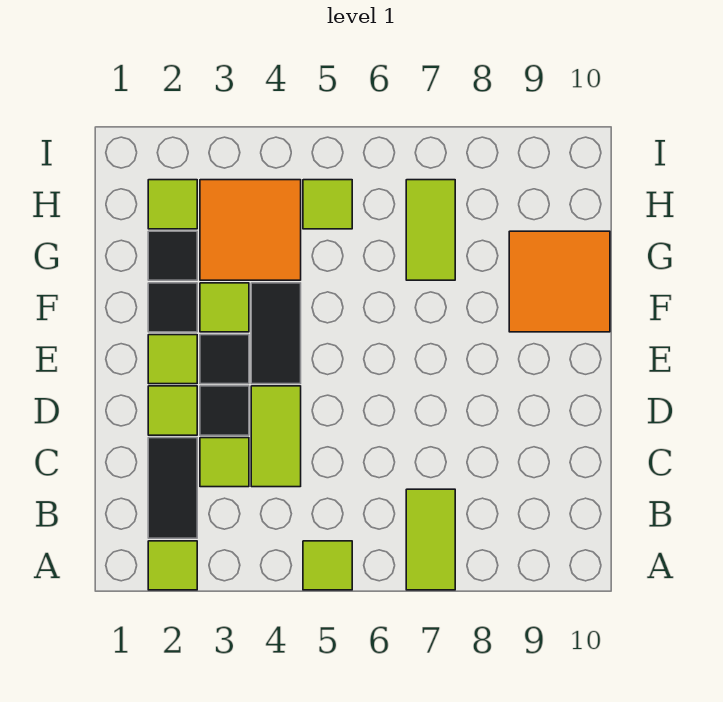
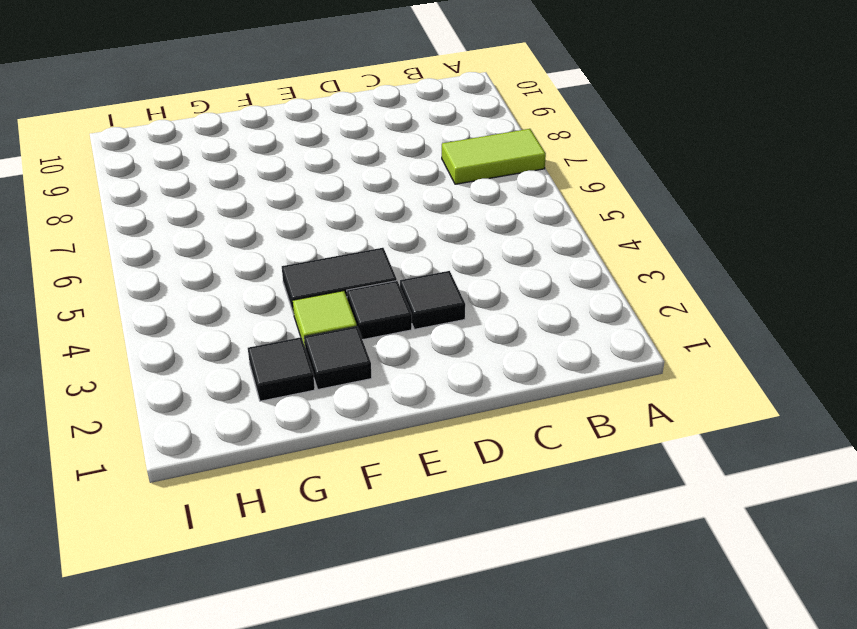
none -> lime tile A2 level 1
none -> lime tile A5 level 1
none -> black tile B2:C2 level 1

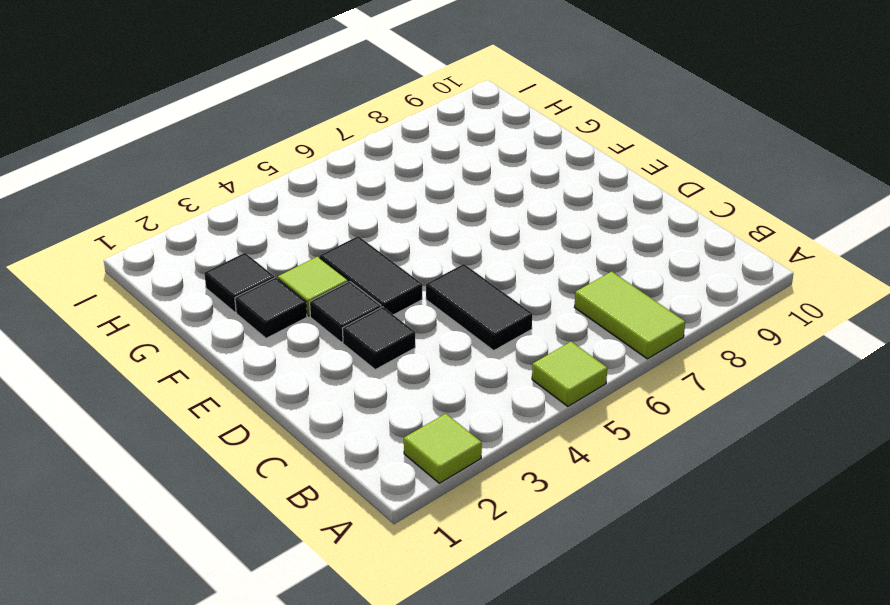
black tile C5:D5 level 1 -> black tile B2:C2 level 1
none -> lime tile C3 level 1
none -> lime tile C4:D4 level 1
none -> lime tile D2 level 1

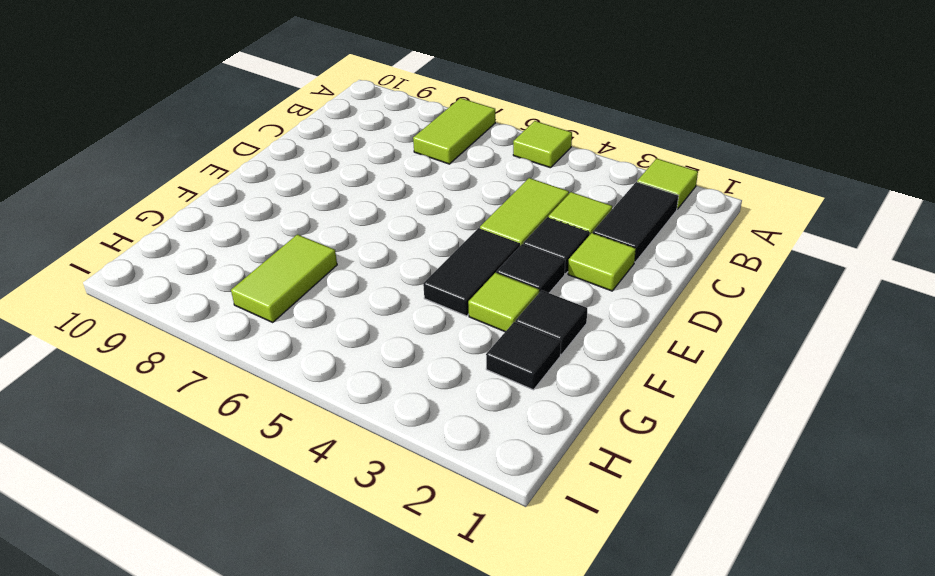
none -> lime tile E2 level 1
none -> orange tile F9:G10 level 1
none -> orange tile G3:H4 level 1

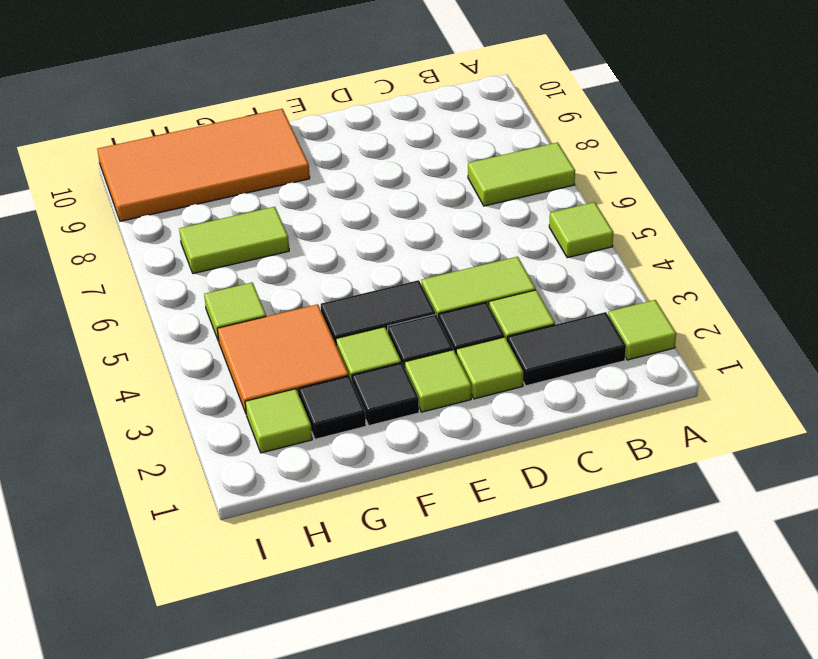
orange tile F9:I10 level 1 -> orange tile F9:G10 level 1

